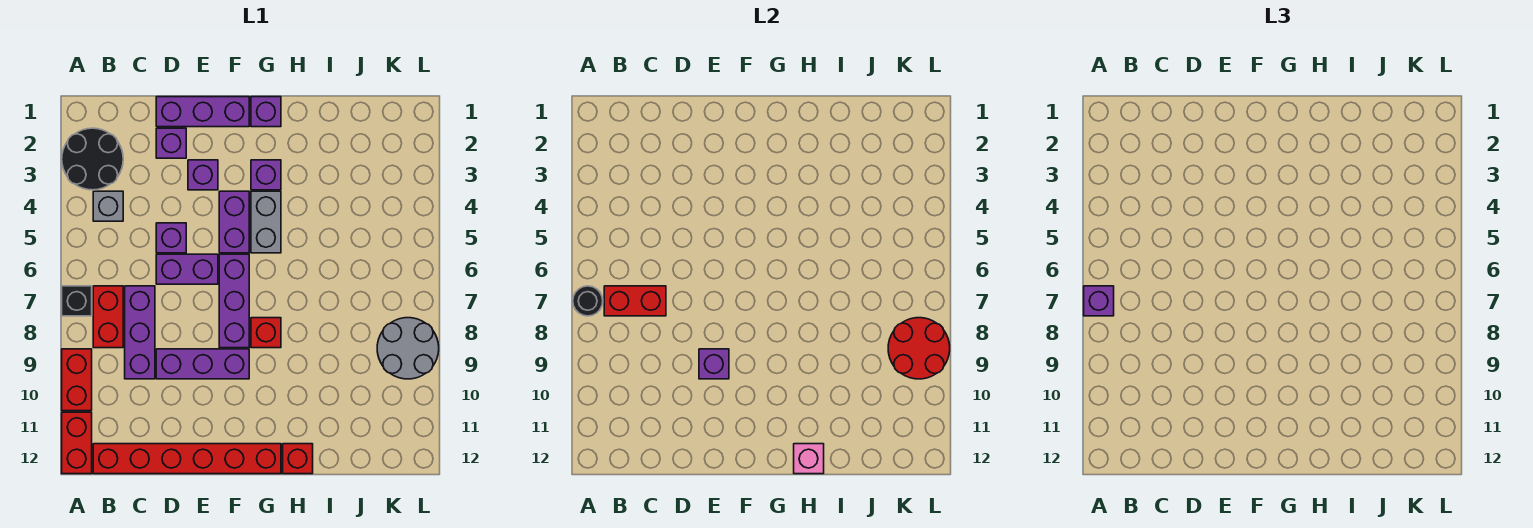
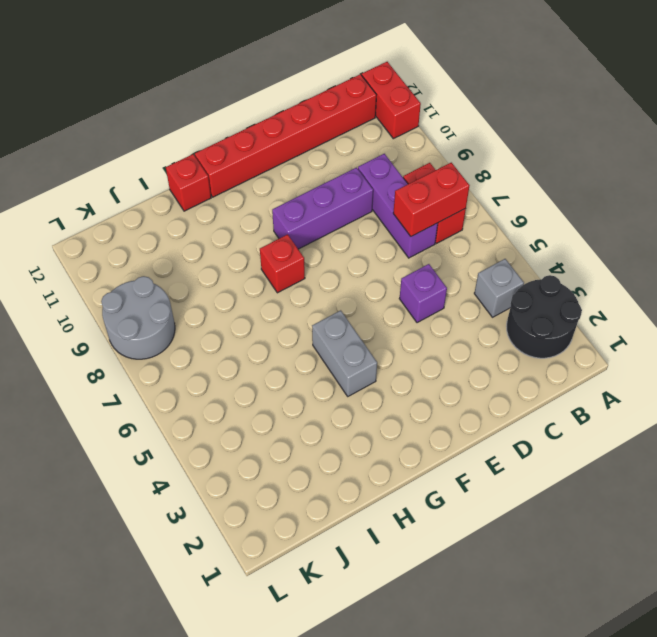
none -> black brick A7 level 1
none -> red brick A9:A10 level 1
none -> purple brick D1:F1 level 1

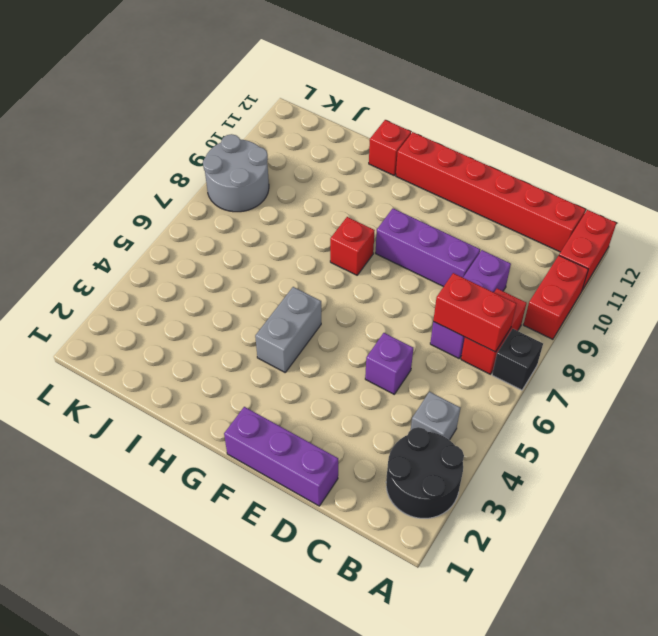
none -> purple brick D2 level 1
none -> purple brick D6:E6 level 1
none -> purple brick E3 level 1

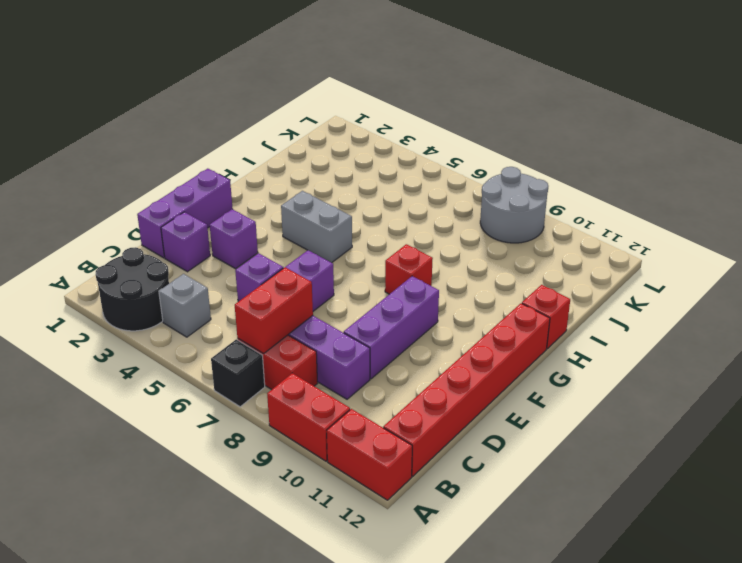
none -> purple brick F4:F5 level 1
none -> purple brick F6:F8 level 1
none -> purple brick G1 level 1

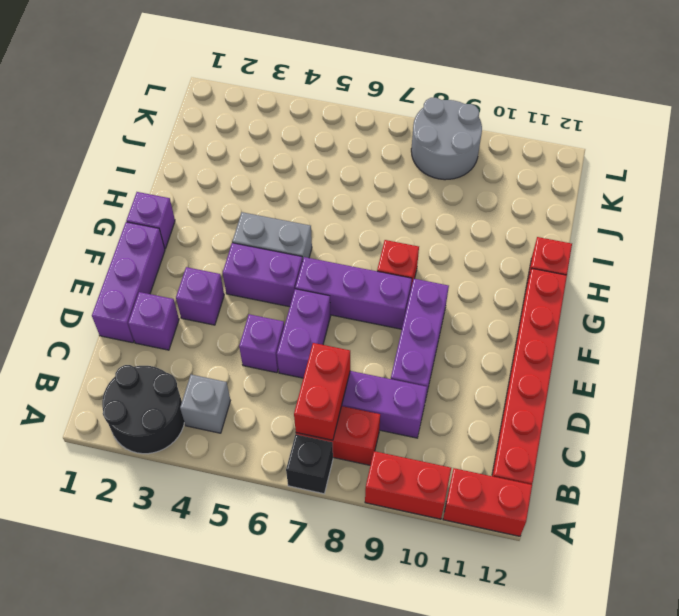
none -> purple brick G3 level 1
none -> black round brick A7 level 2
none -> purple brick E9 level 2

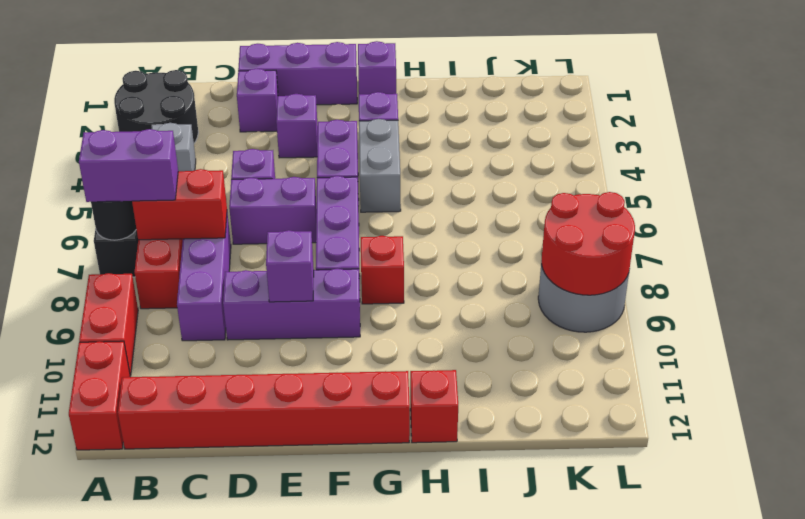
purple brick A7:B7 level 3 -> purple brick A7 level 3
none -> pink brick H12 level 2

